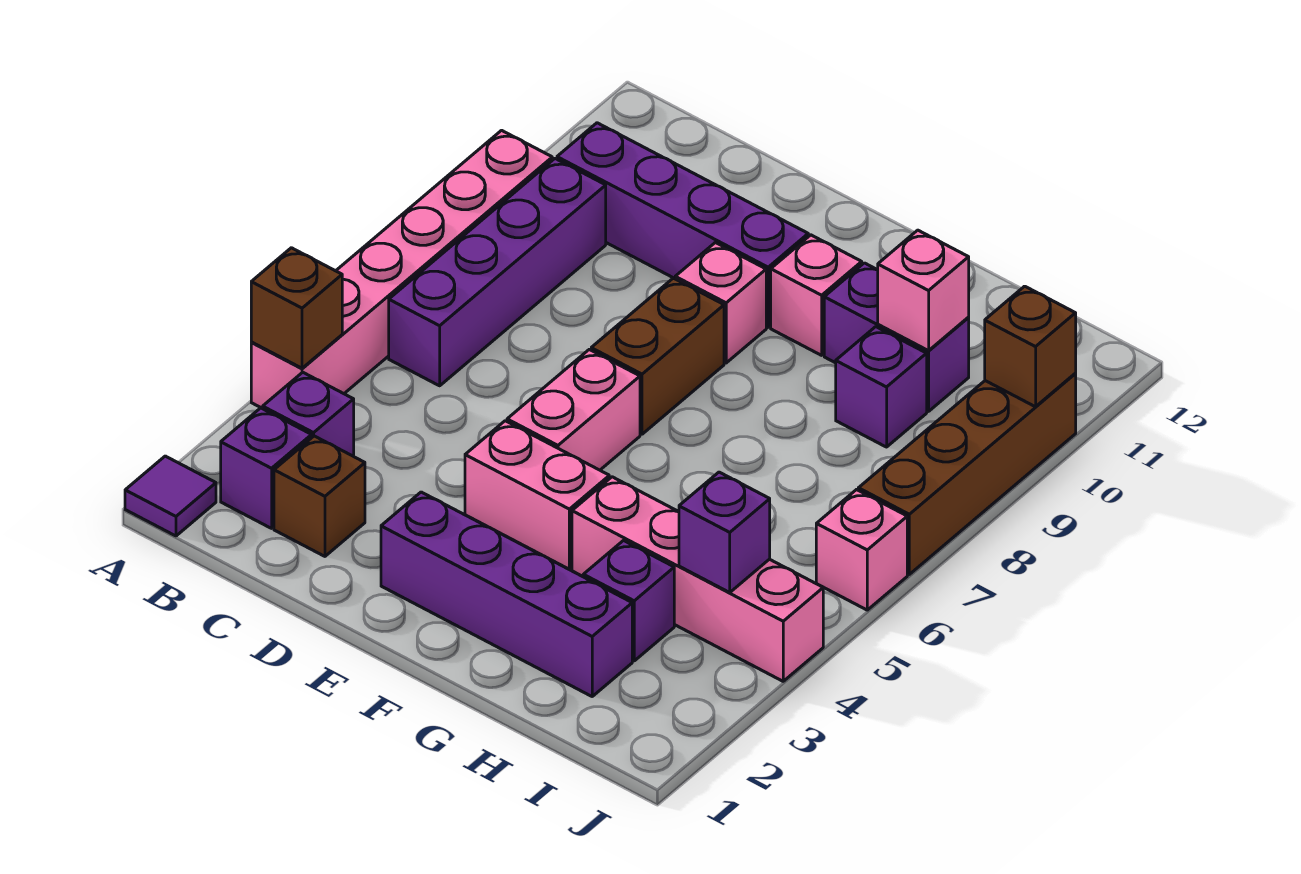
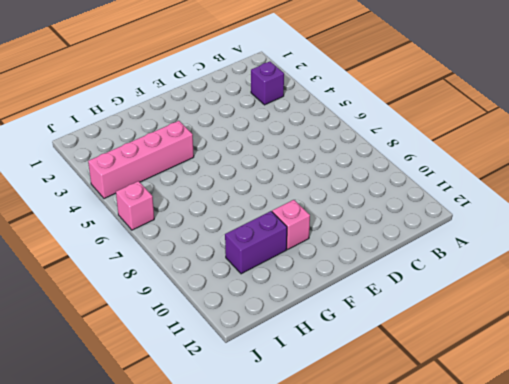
none -> purple tile A1 level 1
none -> pink brick A4:A9 level 1
none -> purple brick B2 level 1

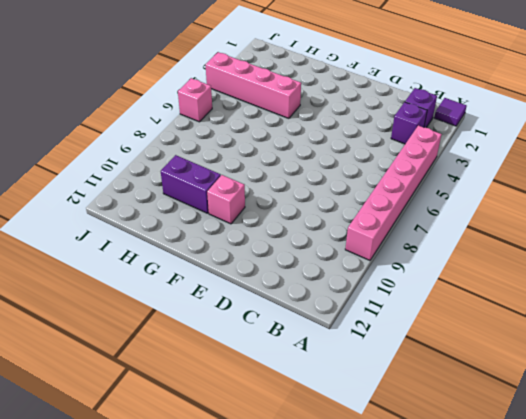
none -> purple brick B6:B9 level 1
none -> purple brick B10:E10 level 1
none -> brown brick C2 level 1

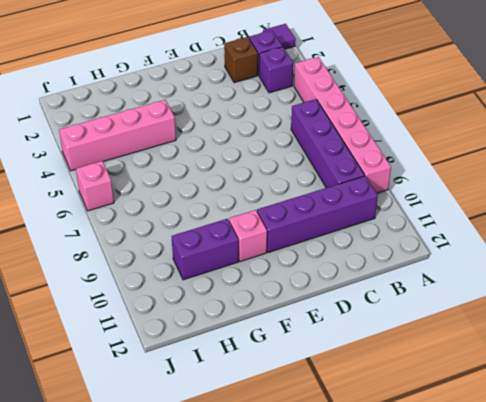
none -> purple brick E2:H2 level 1
none -> pink brick E4:F4 level 1
none -> pink brick E5:E6 level 1

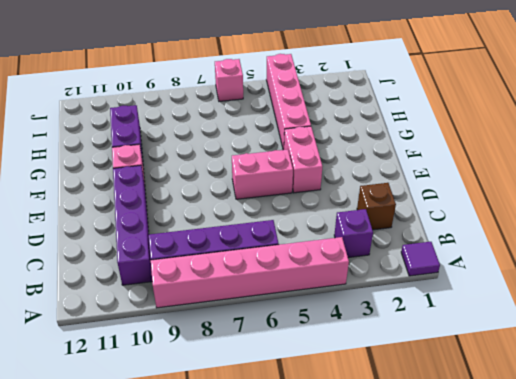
none -> purple brick B2 level 1
none -> purple brick E2:H2 level 1
none -> brown brick E7:E8 level 1

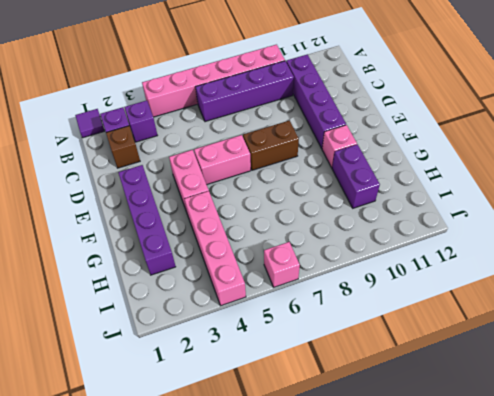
none -> pink brick E9 level 1
none -> purple brick H3 level 1
none -> purple brick H9 level 1

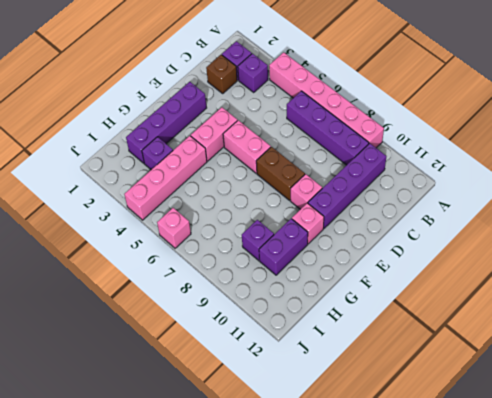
none -> purple tile A1 level 1
none -> brown brick J7:J10 level 1
none -> brown brick A4 level 2

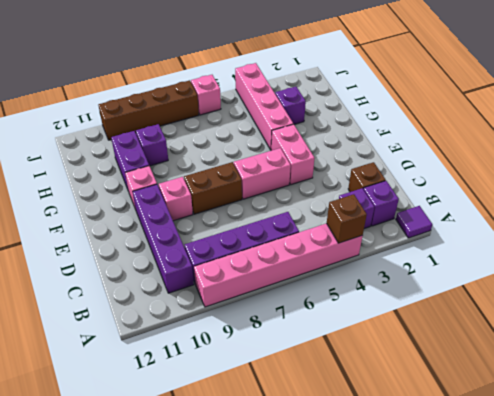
none -> purple brick E2:H2 level 1
none -> pink brick H10 level 2
none -> purple brick I4 level 2

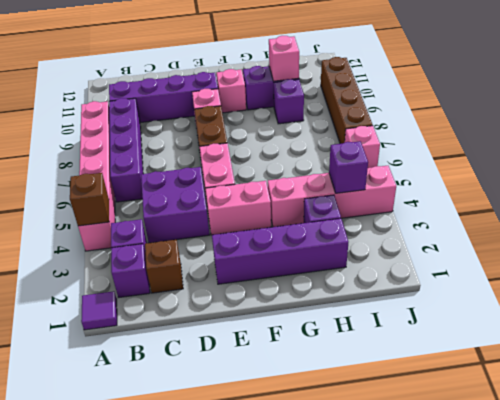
purple brick C4:D5 level 1 -> none
none -> brown brick J10 level 2

